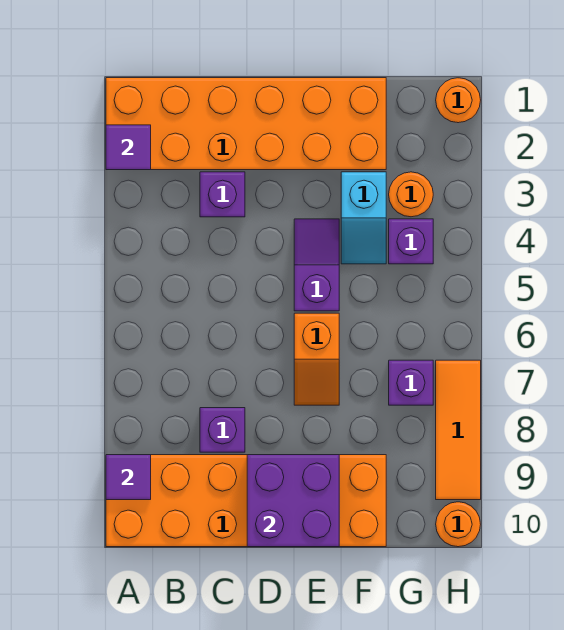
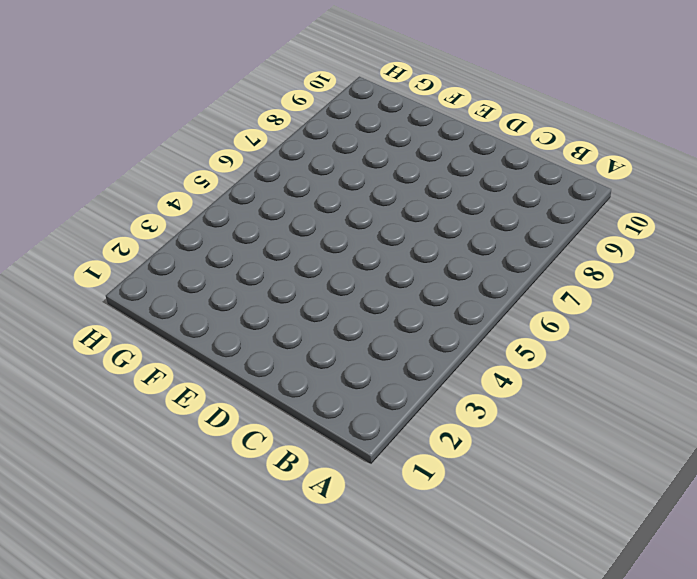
none -> orange brick A1:F2 level 1
none -> orange brick A9:F10 level 1
none -> purple brick C3 level 1

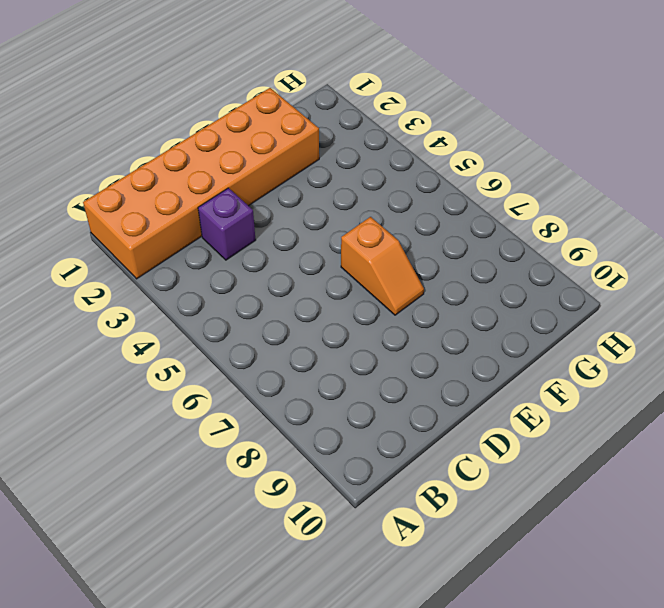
none -> orange brick A9:F10 level 1
none -> purple brick C8 level 1
none -> purple slope E4:E5 level 1 top 5

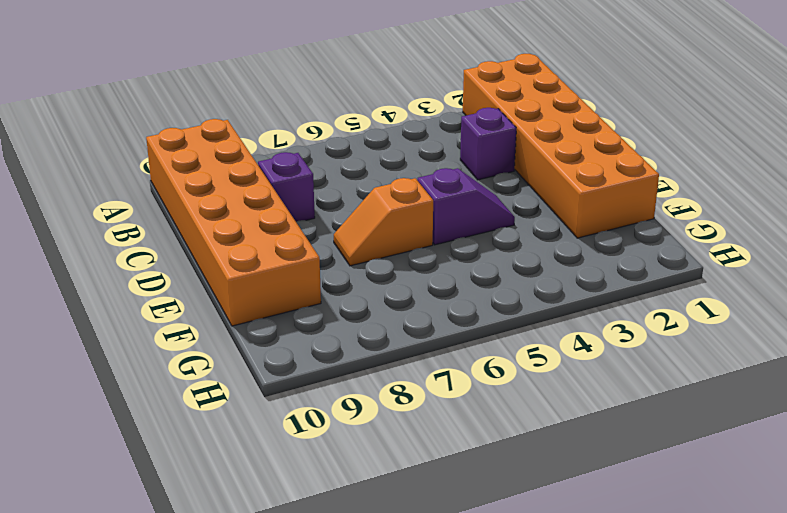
none -> cyan slope F3:F4 level 1 top 3
none -> orange round brick G3 level 1
none -> purple brick G4 level 1

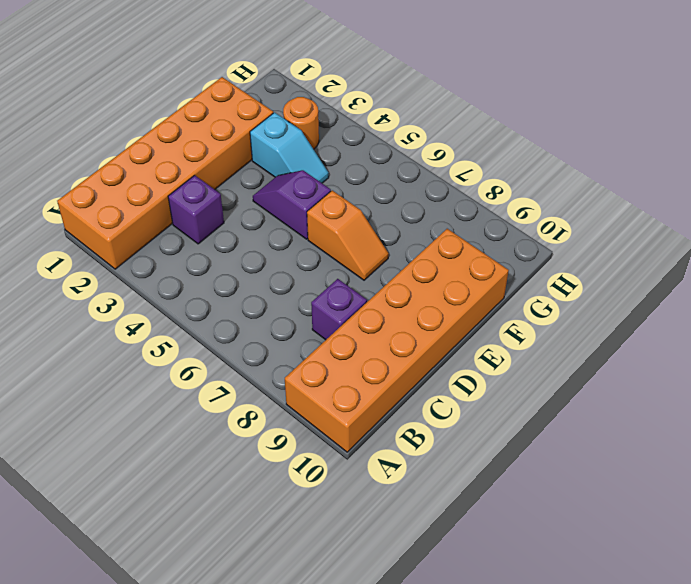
none -> purple brick G4 level 1
none -> purple brick G7 level 1
none -> orange round brick H1 level 1

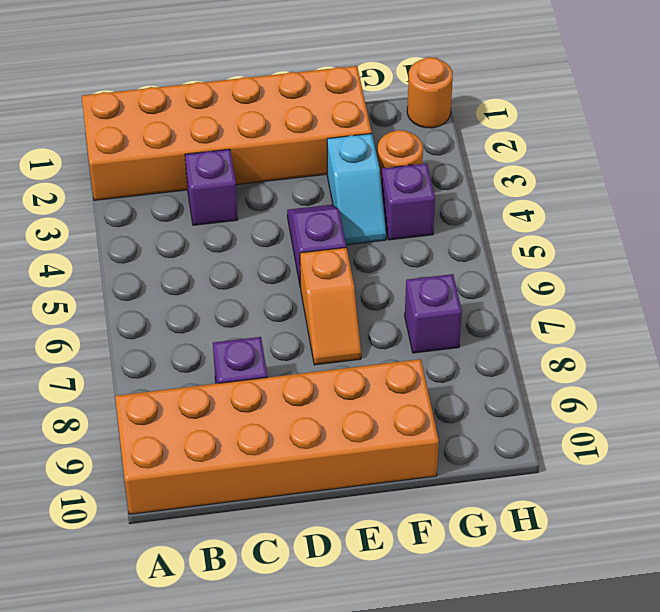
none -> orange tile H7:H9 level 1
none -> orange round brick H10 level 1
none -> purple tile A2 level 2

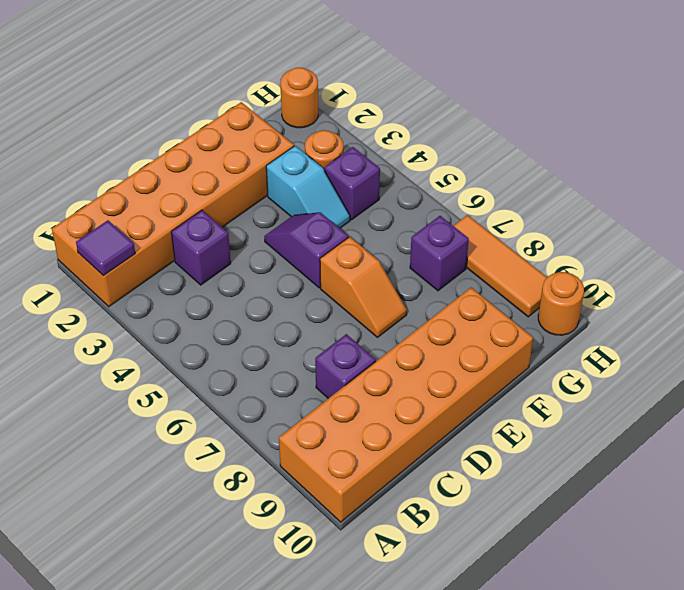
none -> purple tile A9 level 2
none -> purple brick D9:E10 level 2

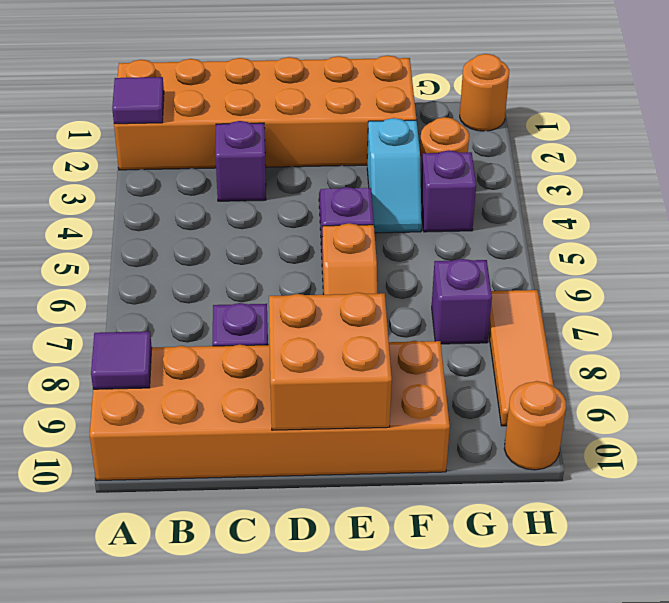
orange brick D9:E10 level 2 -> purple brick D9:E10 level 2

